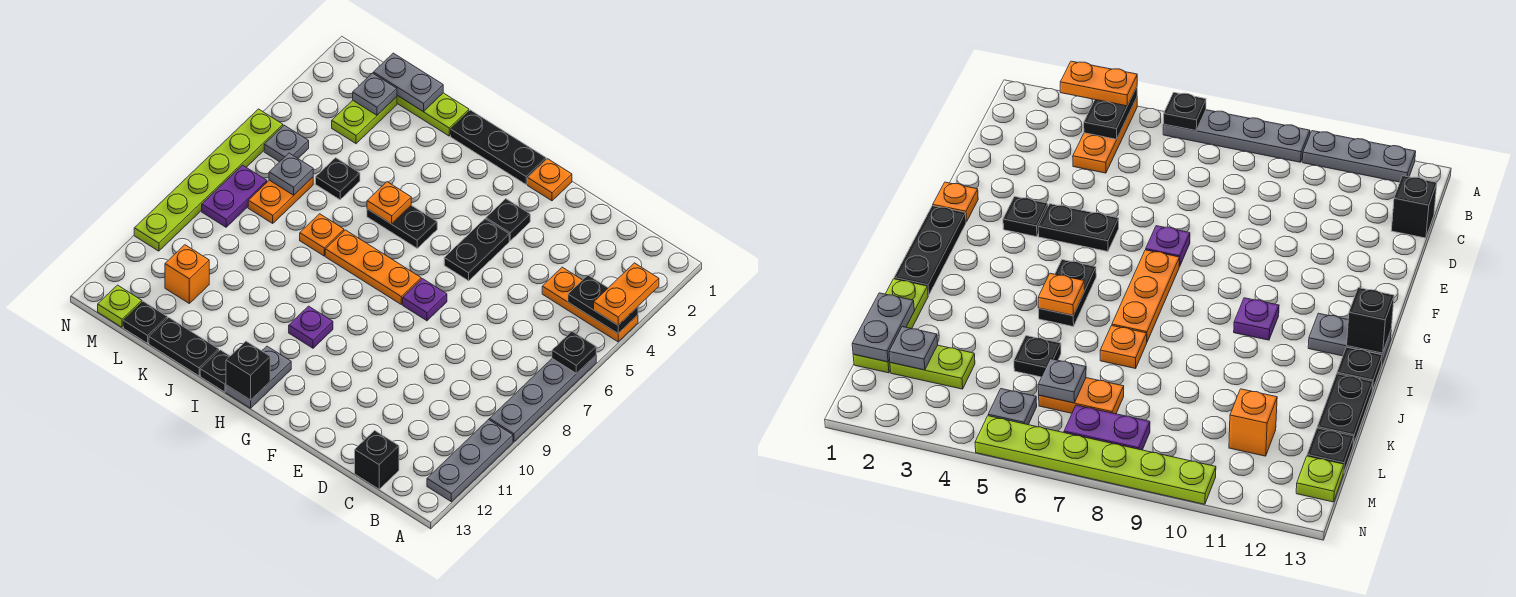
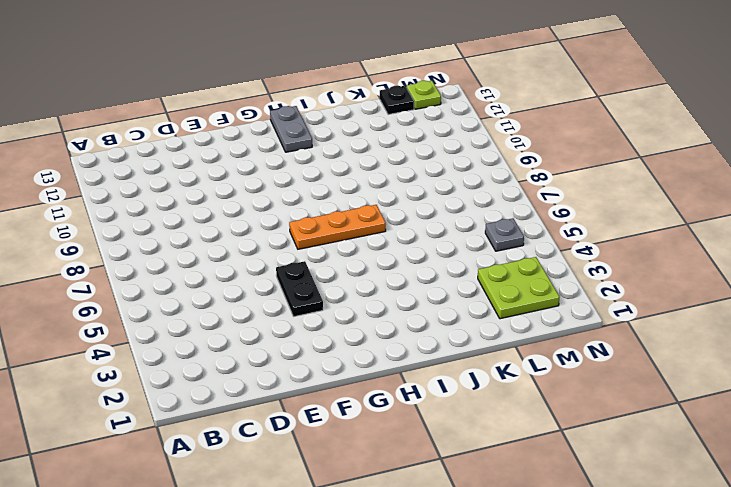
lime plate L2:M3 level 1 -> lime plate L2:L3 level 1
none -> orange plate A4:C4 level 1
none -> grey plate A6:A9 level 1
none -> grey plate A10:A12 level 1
none -> black brick C13 level 1

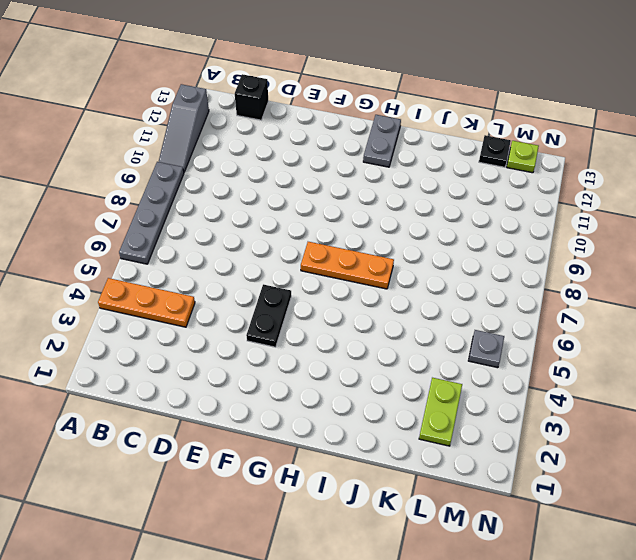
grey slope A10:A12 level 1 top 12 -> grey plate A10:A12 level 1
none -> orange plate F1 level 1
none -> black plate F3 level 1
none -> purple plate F7 level 1
none -> black plate G1:I1 level 1

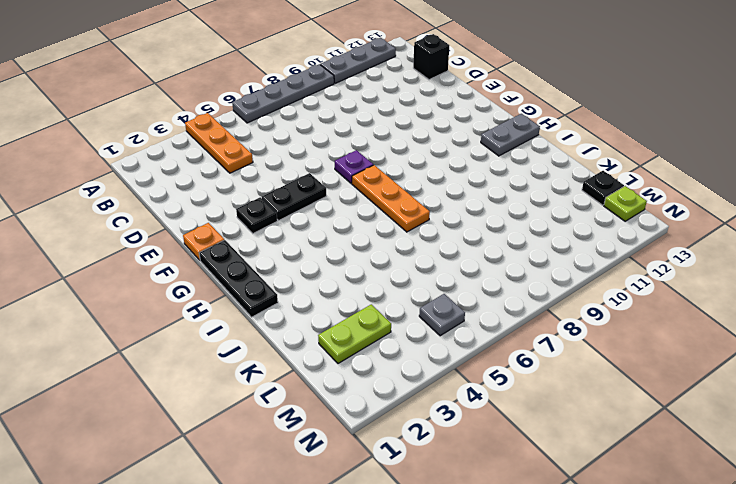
none -> black plate H5:I5 level 1
none -> purple plate H10 level 1
none -> black plate I13 level 1
none -> lime plate J1:L1 level 1

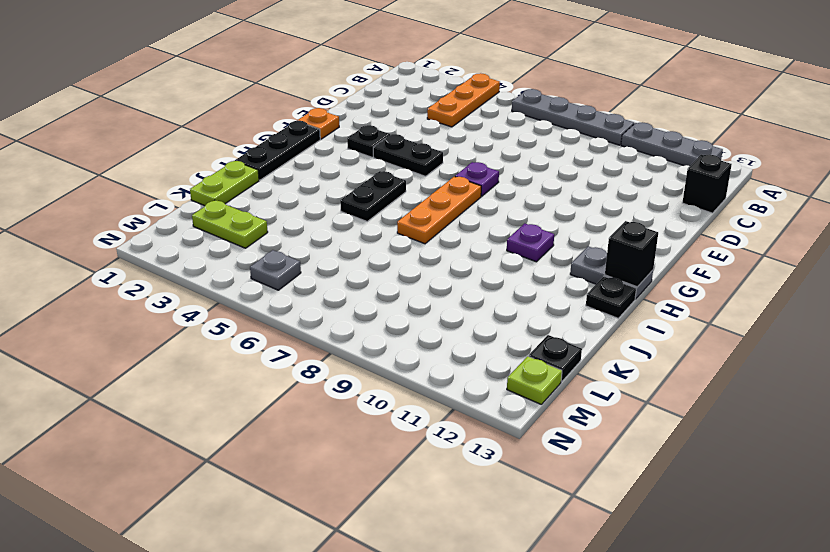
lime plate J1:K1 level 1 -> lime plate J1:L1 level 1
none -> orange plate J7 level 1
none -> black plate J13:K13 level 1
none -> black plate K5 level 1
none -> orange plate L6:L7 level 1

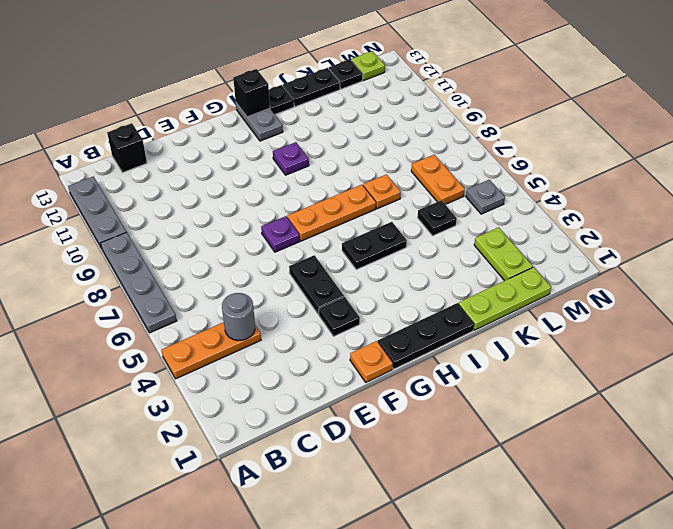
grey round brick C4 level 2 -> none
none -> orange brick L11 level 1
none -> purple plate M7:M8 level 1
none -> lime plate N5:N10 level 1
none -> black plate A4:B4 level 2

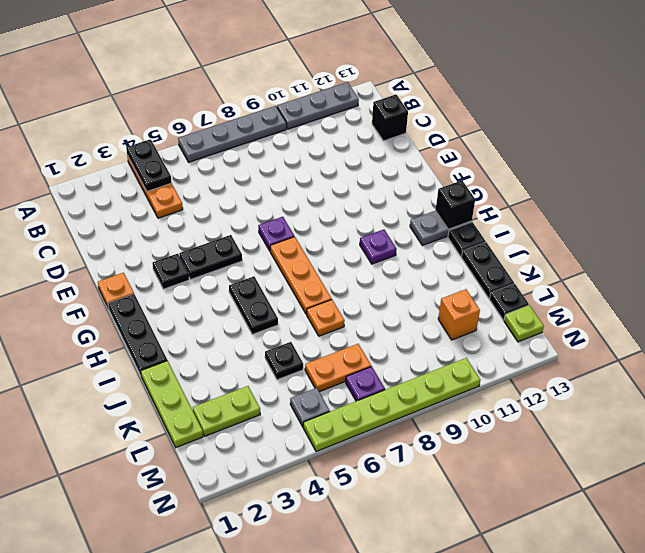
purple plate M7 level 1 -> purple plate M7:M8 level 1
none -> black plate A6 level 2
none -> orange plate I5 level 2
none -> grey plate K1:L1 level 2
none -> grey plate L2 level 2

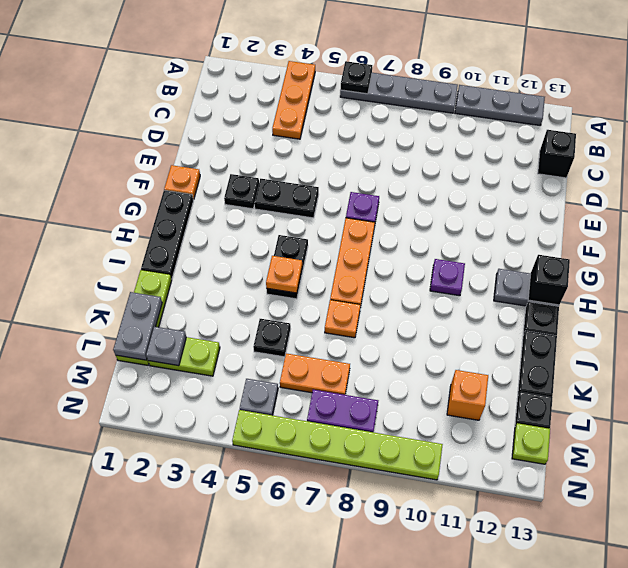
none -> black plate A4:B4 level 2
none -> grey plate L6 level 2
none -> orange plate A3:A4 level 3

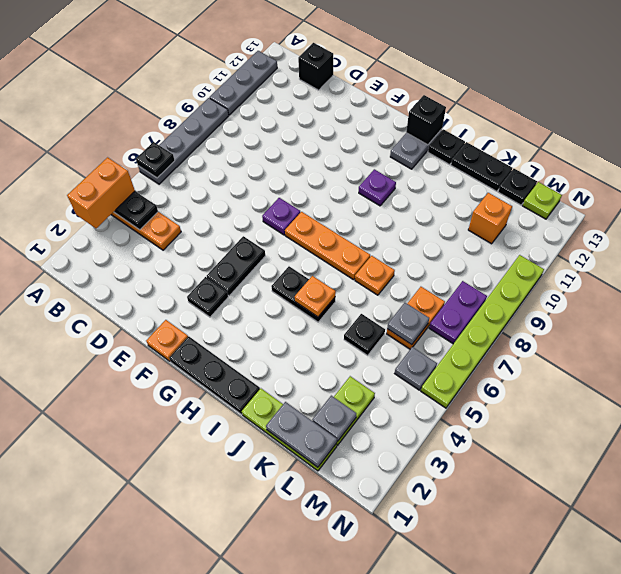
orange brick A3:A4 level 3 -> orange plate A3:A4 level 3

